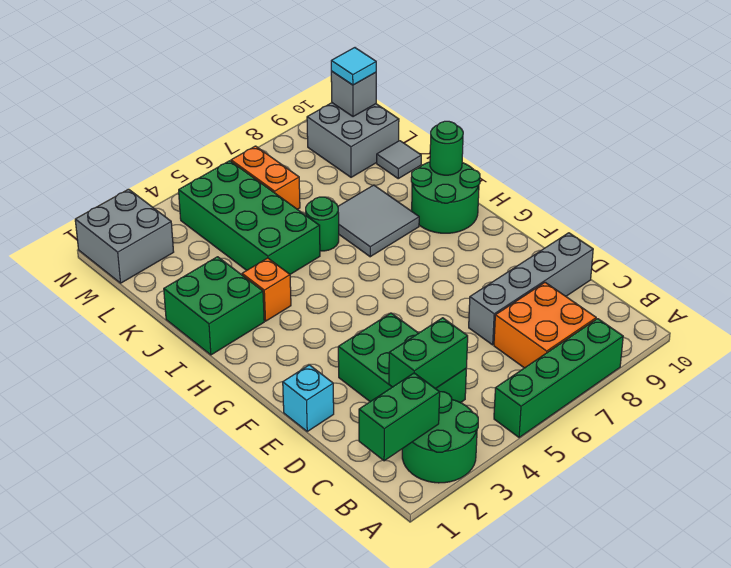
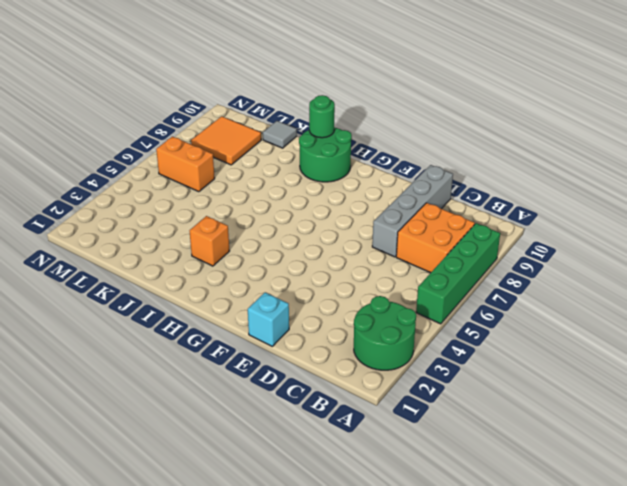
orange tile L8:M9 level 1 -> grey brick L9:M10 level 1
none -> green brick C3:E4 level 1
none -> green brick I1:J2 level 1
none -> grey tile I7:J8 level 1

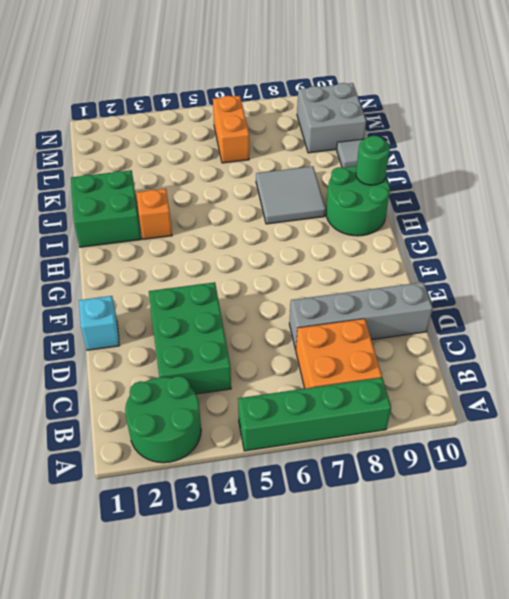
none -> green brick J4:M5 level 1
none -> green round brick J6 level 1
none -> grey brick M1:N2 level 1

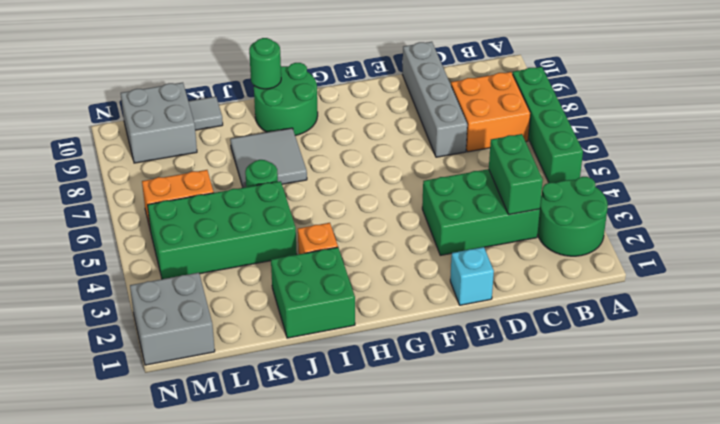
none -> green brick B1:B2 level 2
none -> grey brick M10 level 2
none -> cyan tile M10 level 3

